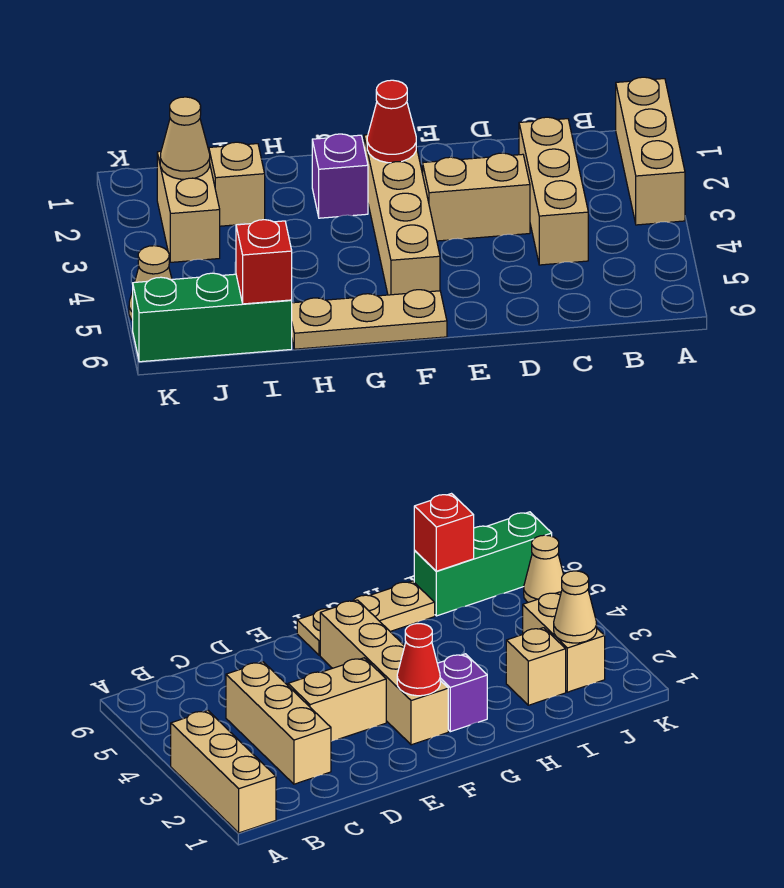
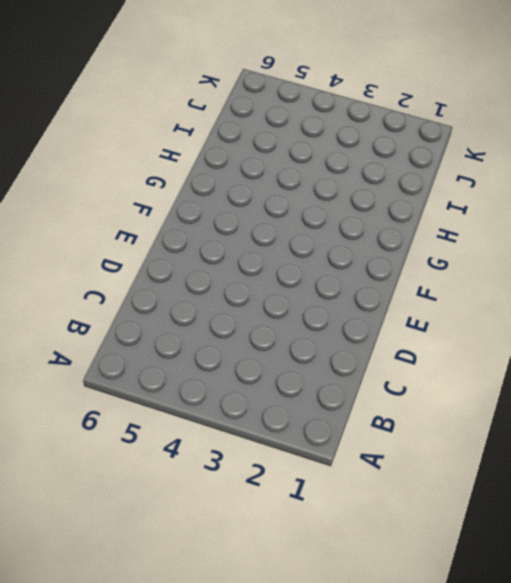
none -> tan brick A1:A3 level 1
none -> tan brick C2:C4 level 1
none -> tan brick D3:E3 level 1

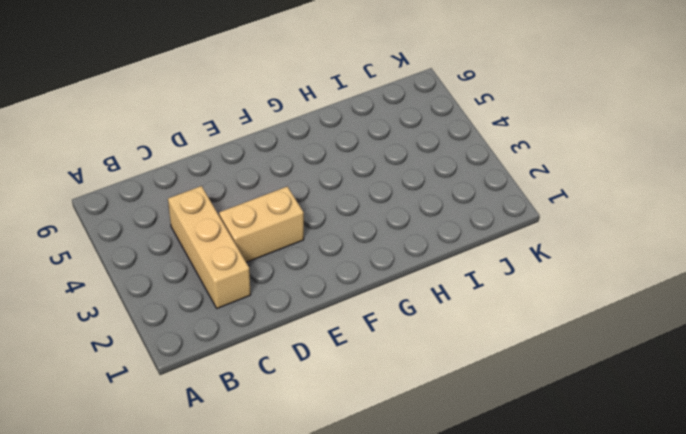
none -> tan brick A1:A3 level 1
none -> tan brick F2:F5 level 1
none -> tan plate F6:H6 level 1

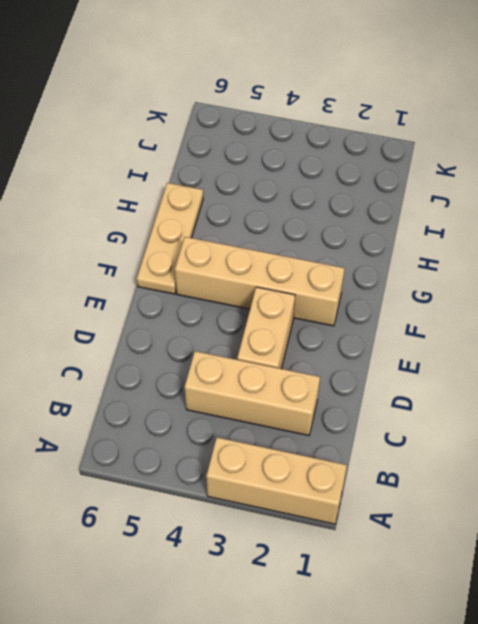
none -> purple brick G2 level 1
none -> tan brick I2 level 1
none -> green brick I6:K6 level 1

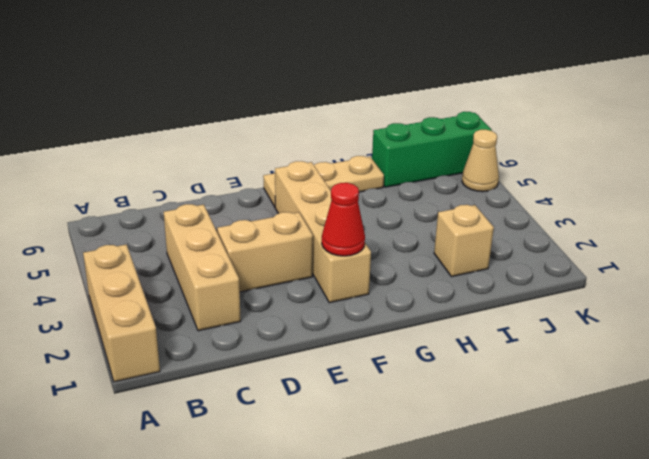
none -> purple brick G2 level 1
none -> tan brick J2:J3 level 1
none -> red brick I6 level 2

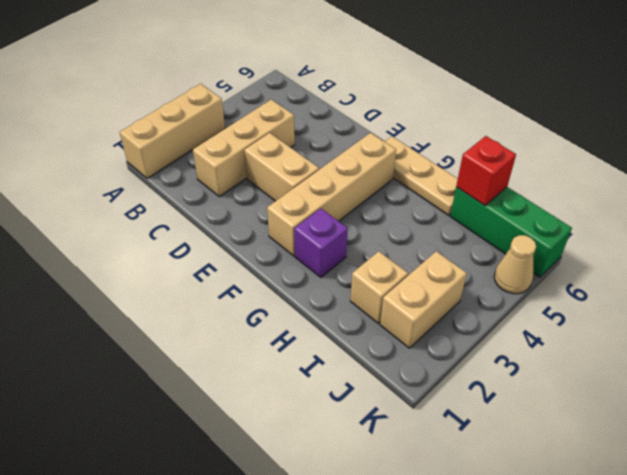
none -> red cone F2 level 2
none -> tan cone J2 level 2

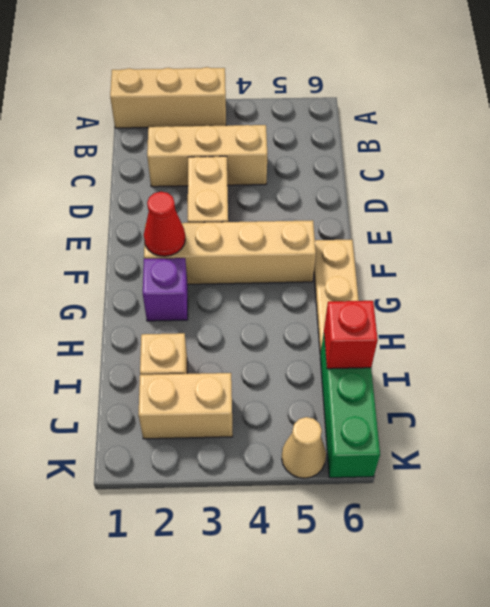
none -> tan cone J2 level 2

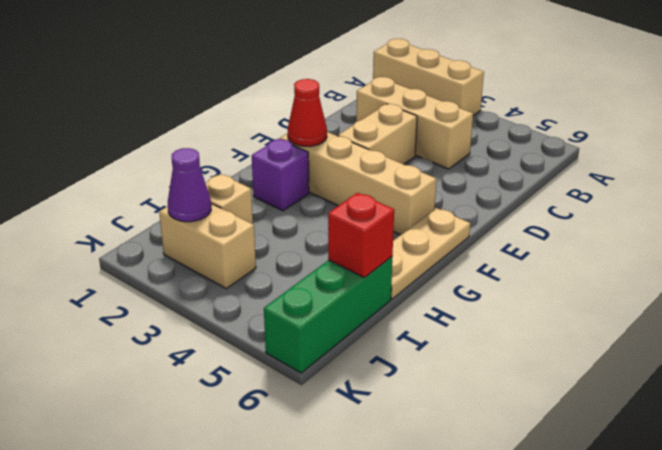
purple cone J2 level 2 -> tan cone J2 level 2
none -> tan cone K5 level 1

